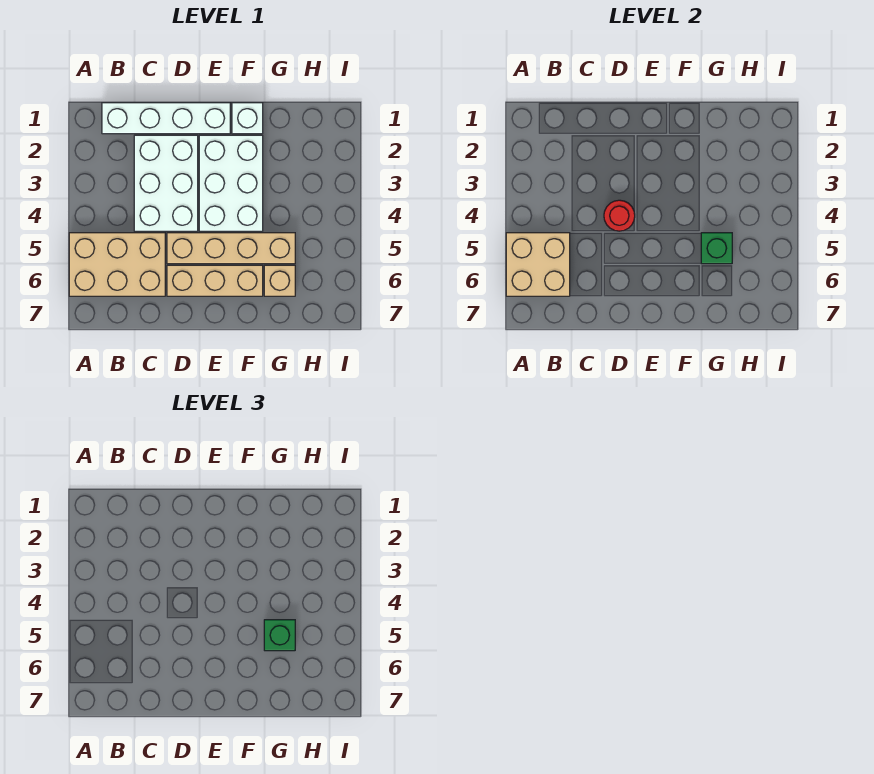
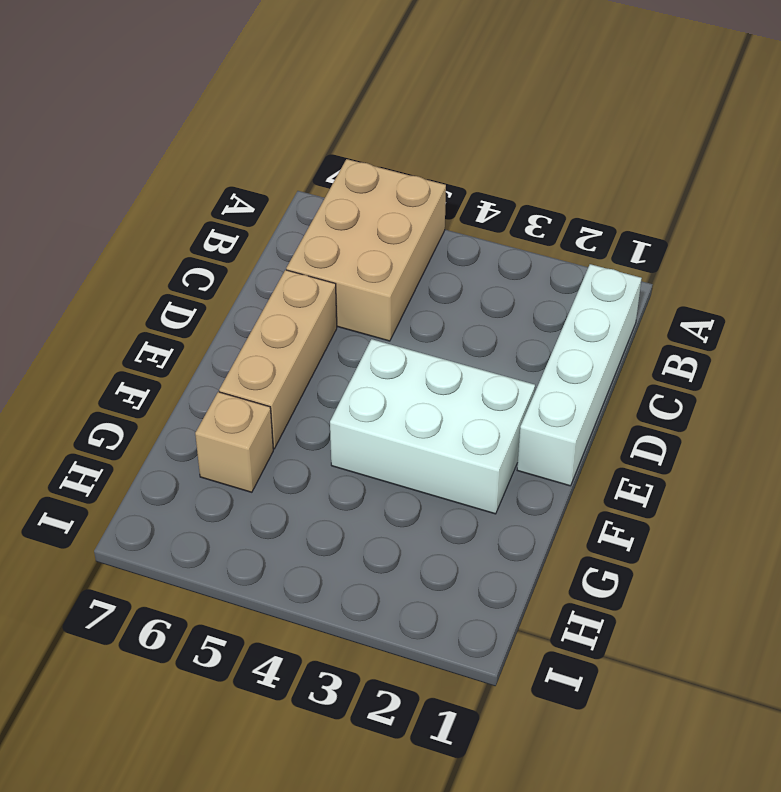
none -> white brick C2:D4 level 1
none -> tan brick D5:G5 level 1
none -> white brick F1 level 1

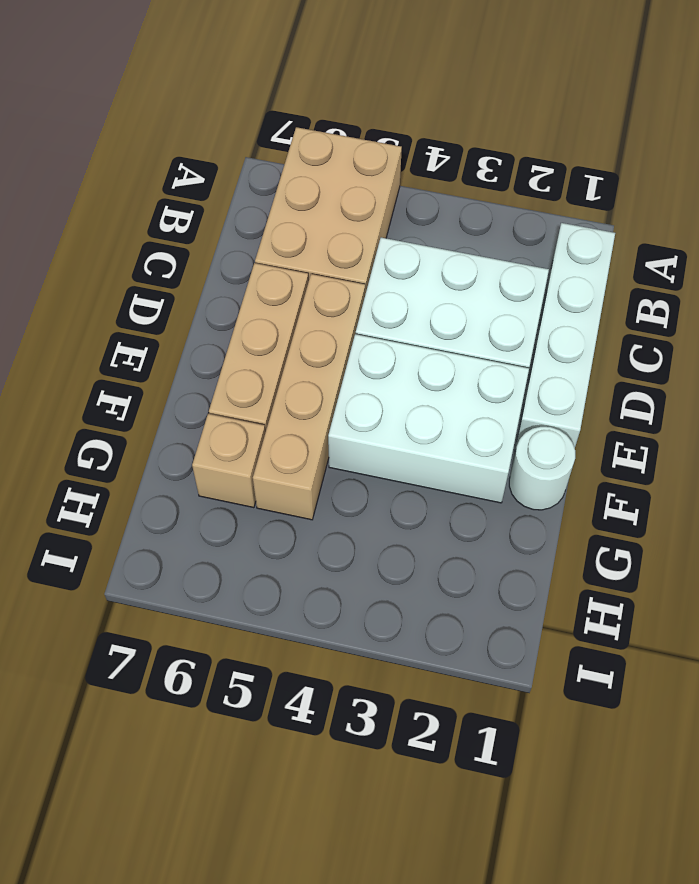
white round brick F1 level 1 -> white brick F1 level 1
none -> tan brick A5:B6 level 2
none -> red round brick D4 level 2
none -> green brick G5 level 2

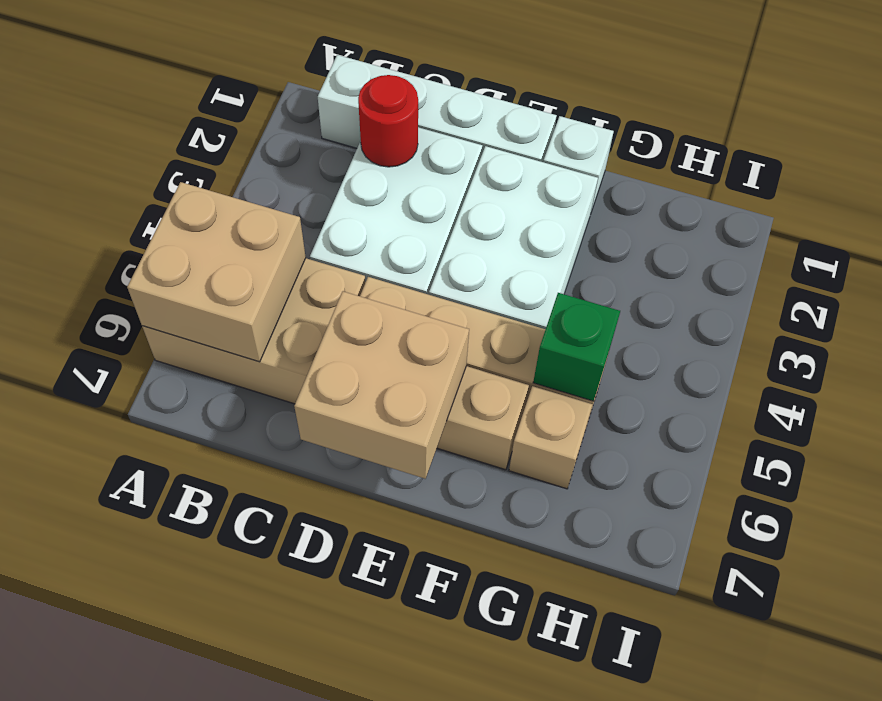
red round brick C2 level 2 -> red round brick D4 level 2
tan brick D6:E7 level 2 -> none
none -> green brick G5 level 3

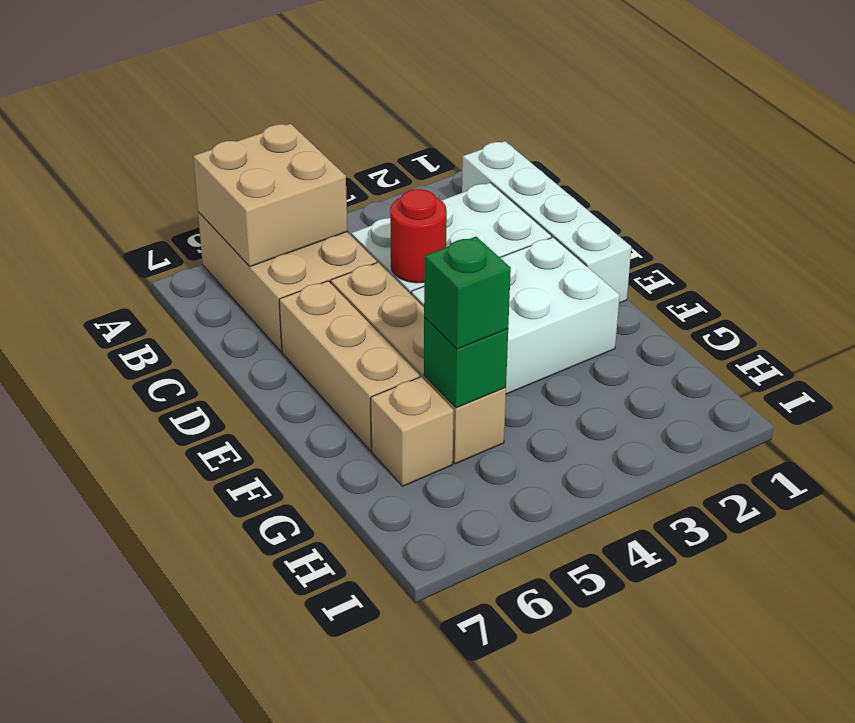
none -> white brick F1 level 1

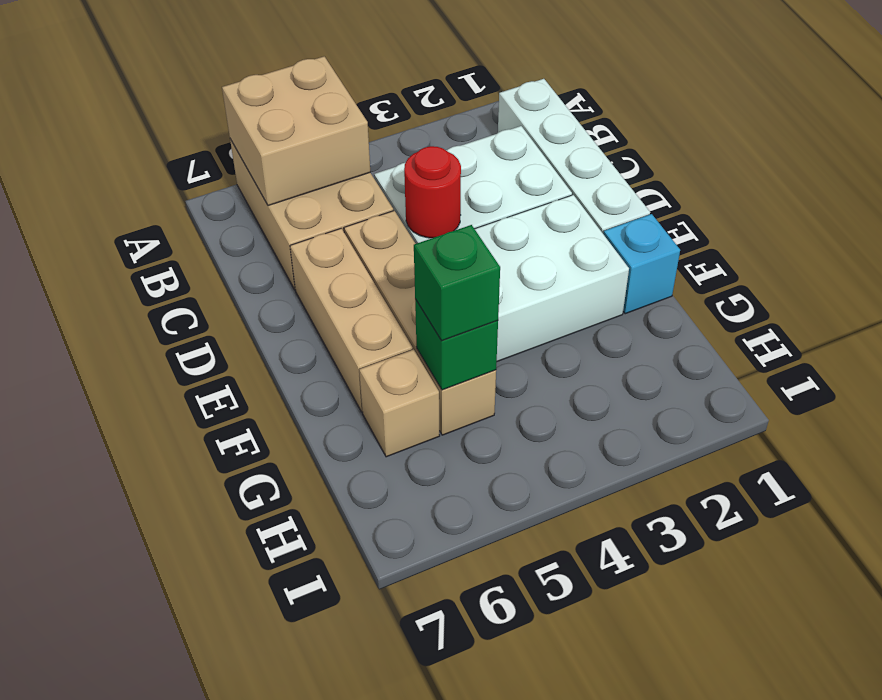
cyan brick F1 level 1 -> white brick F1 level 1

